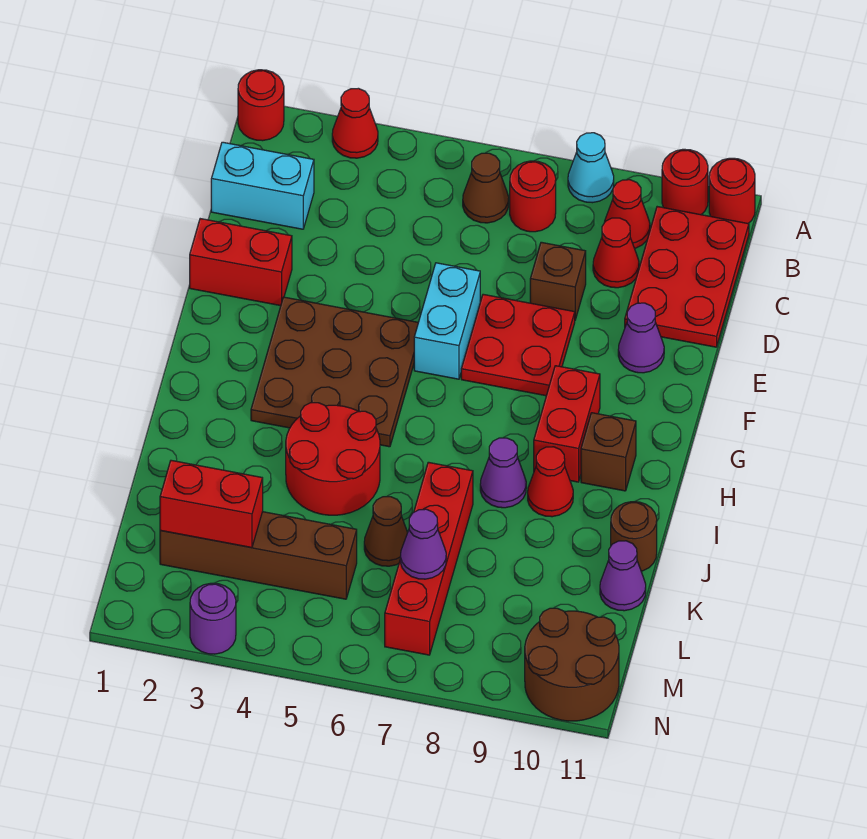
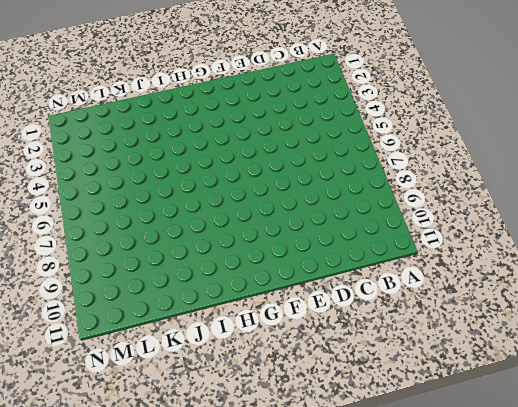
none -> red round brick A1 level 1
none -> red cone A3 level 1
none -> cyan cone A8 level 1
none -> red round brick A10 level 1

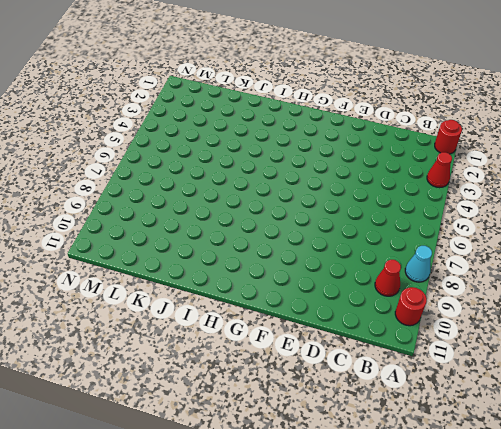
none -> red round brick A11 level 1
none -> brown cone B6 level 1
none -> red round brick B7 level 1
none -> red plate B10:D11 level 1

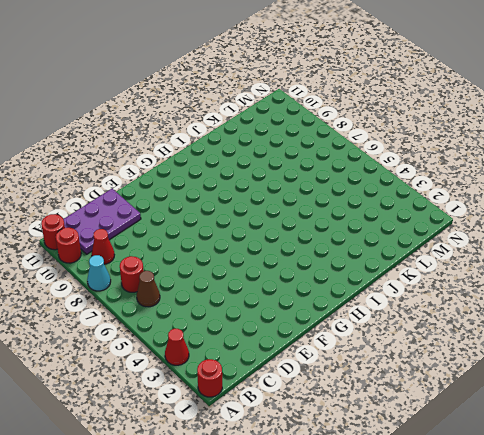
purple plate B10:D11 level 1 -> red plate B10:D11 level 1
none -> cyan brick C1:C2 level 1
none -> red cone C9 level 1
none -> brown brick D8 level 1
none -> red brick E1:E2 level 1

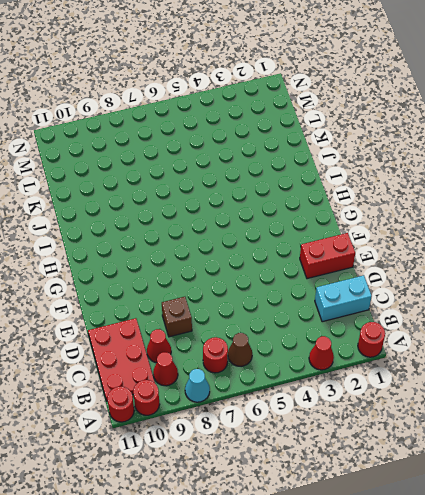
none -> cyan brick E6:F6 level 1
none -> red plate E7:F8 level 1
none -> purple cone E10 level 1
none -> brown plate F3:H5 level 1

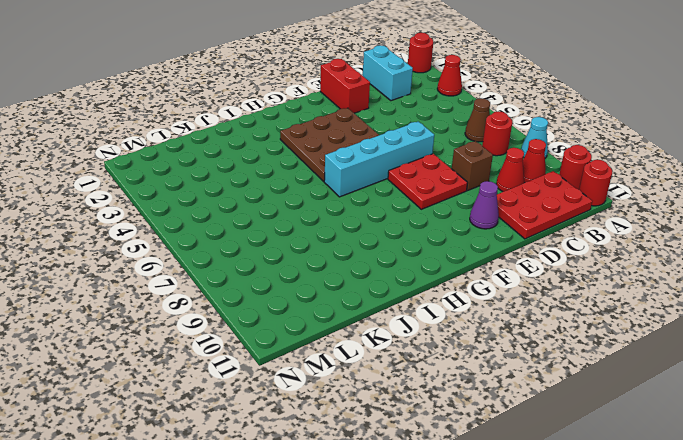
cyan brick E6:H6 level 1 -> cyan brick E6:F6 level 1
none -> red brick G9:H9 level 1
none -> brown brick H10 level 1
none -> red round brick I4:J5 level 1
none -> purple cone I8 level 1

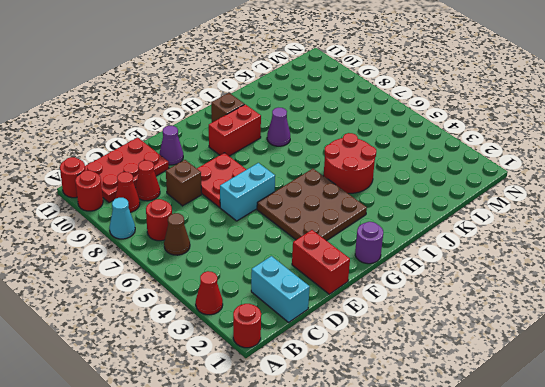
purple round brick G1 level 1 -> purple round brick N3 level 1
none -> red cone I9 level 1
none -> red brick J7:M7 level 1
none -> brown round brick J11 level 1
none -> brown cone K6 level 1

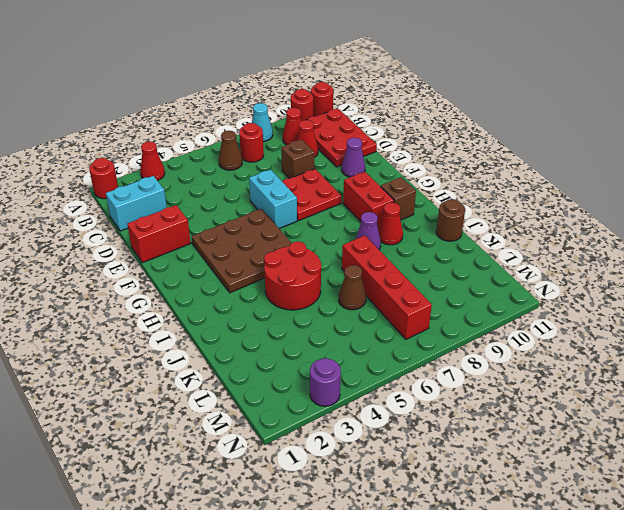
none -> purple cone K11 level 1
none -> brown brick L2:L5 level 1
none -> brown round brick M10:N11 level 1
none -> red brick L2:L3 level 2

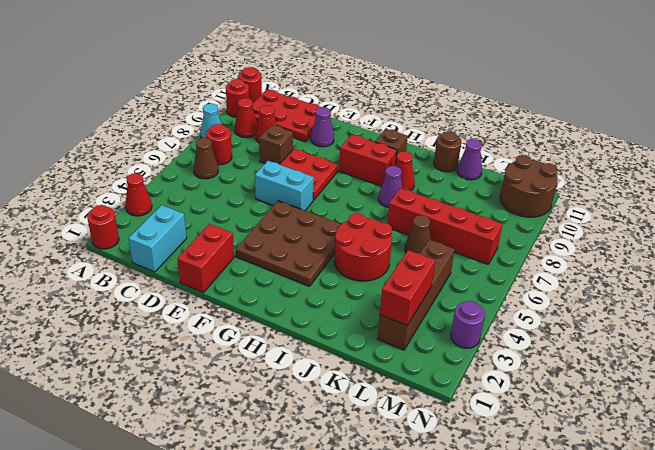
none -> purple cone L7 level 2

